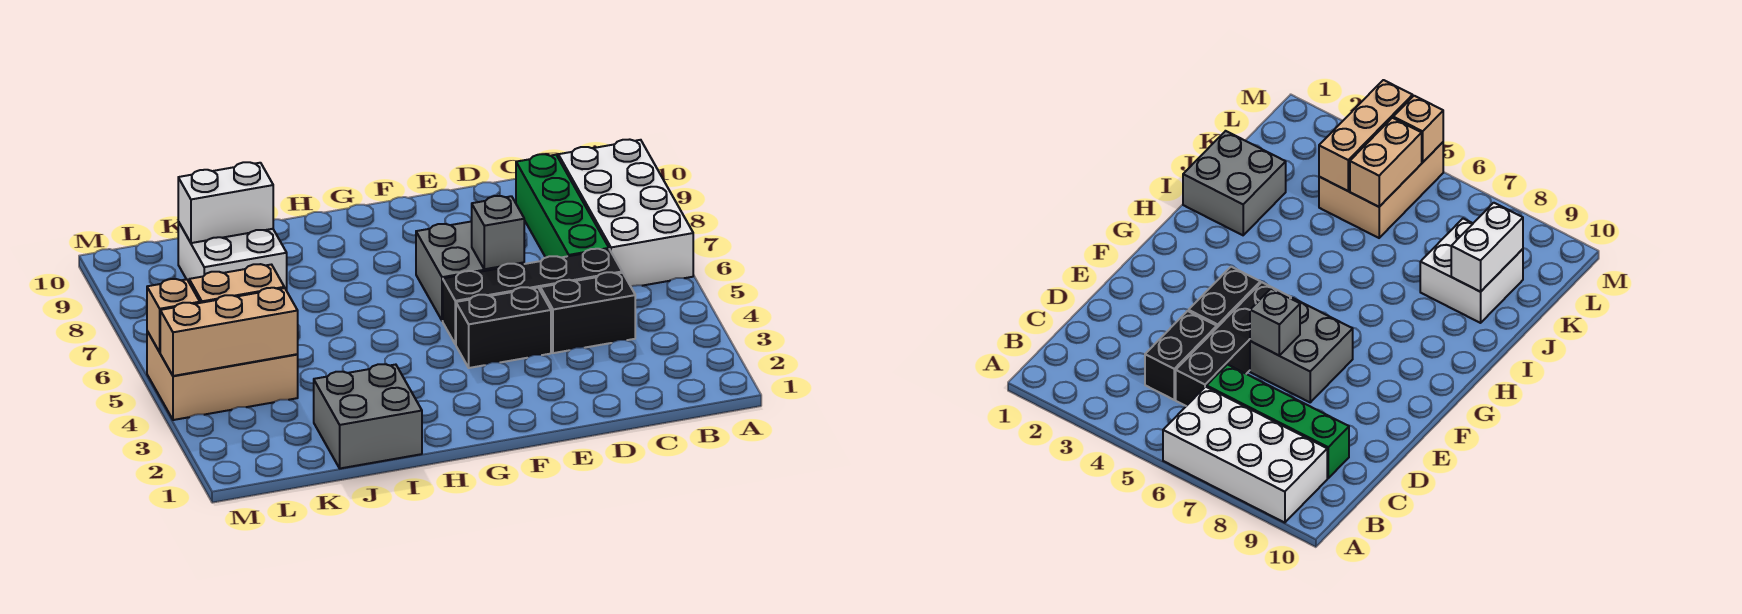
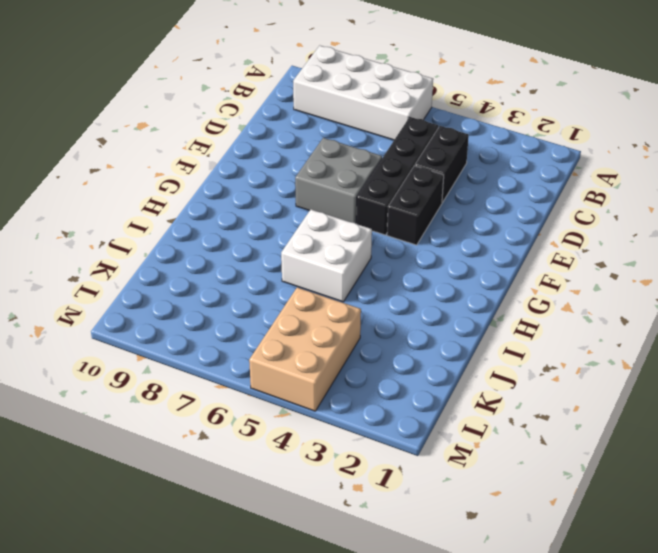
white brick H5:I6 level 1 -> white brick J8:K9 level 1
none -> green brick C6:C9 level 1
none -> grey brick I1:J2 level 1
none -> grey brick E6 level 2

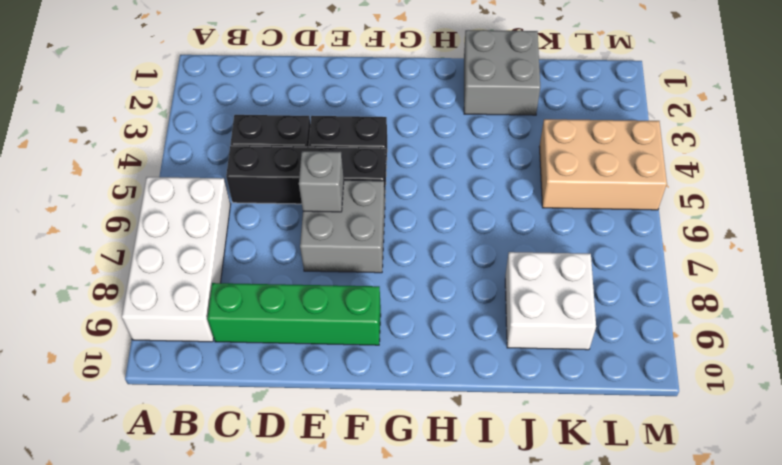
green brick C9:F9 level 1 -> green brick C6:C9 level 1
none -> white brick J9:K9 level 2
none -> tan brick K4:M4 level 2
none -> tan brick K5:L5 level 2

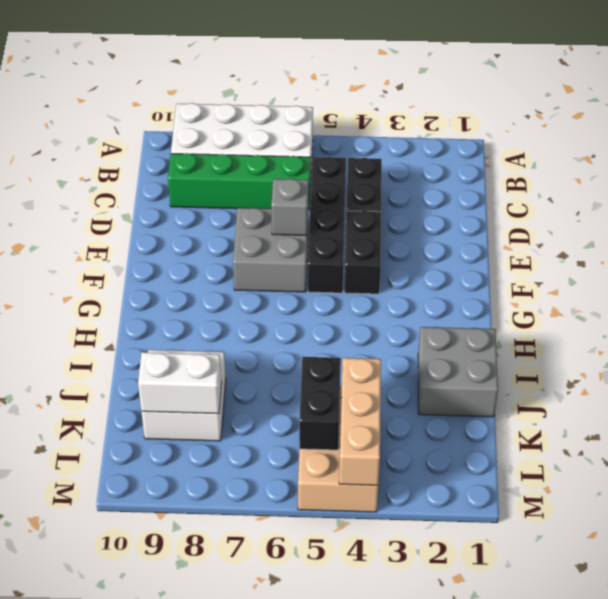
black brick K5:L5 level 2 -> tan brick K5:L5 level 2
white brick K8:K9 level 2 -> white brick J9:K9 level 2
none -> tan brick M5 level 2

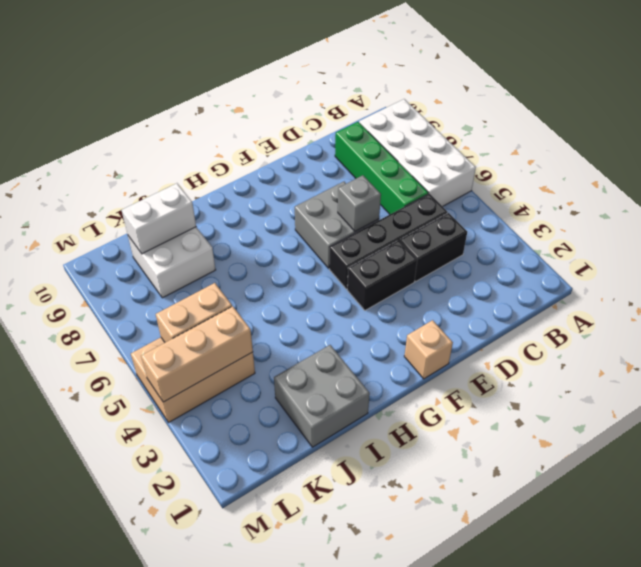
tan brick F1 level 1 -> tan brick M5 level 2

